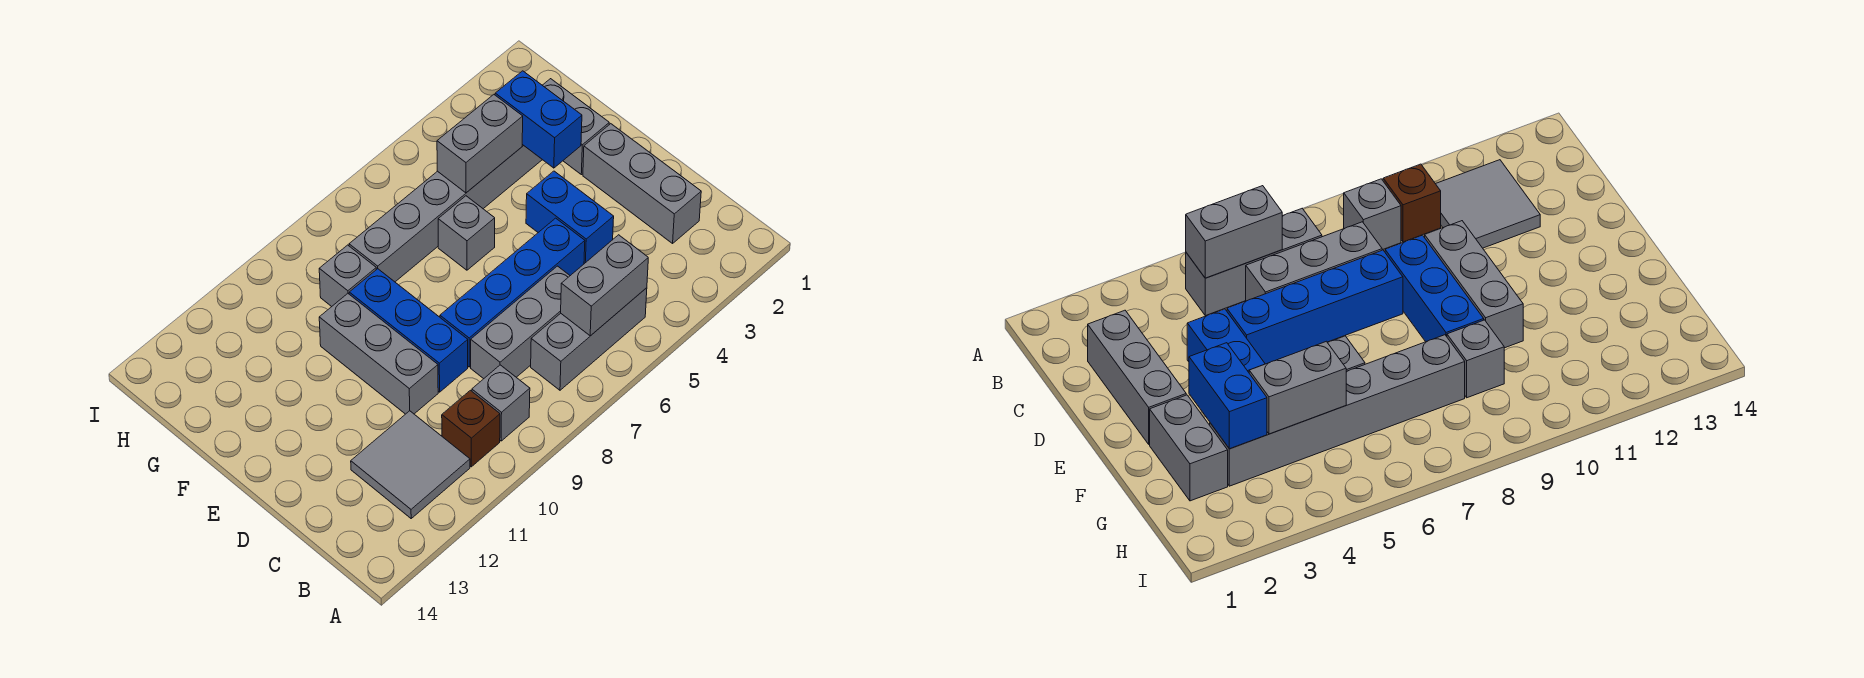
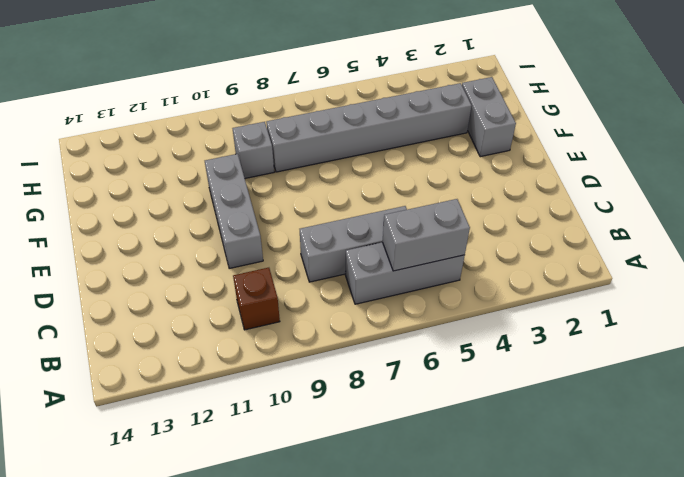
none -> grey brick B9 level 1
none -> grey tile B11:C12 level 1
none -> grey brick C2:E2 level 1

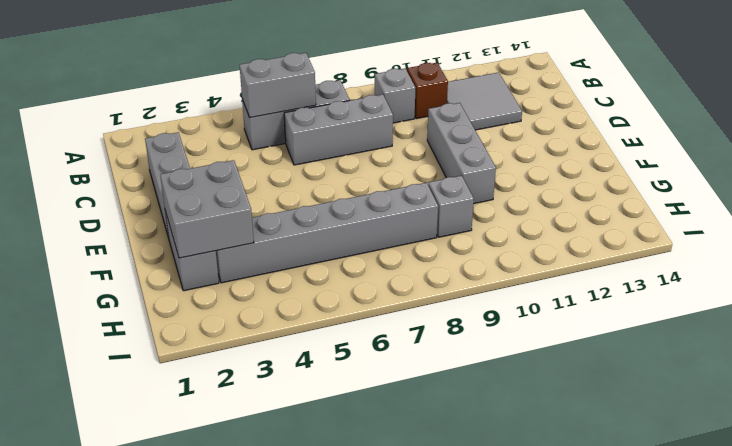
grey brick F2:G3 level 2 -> blue brick F3:G3 level 2
none -> blue brick D4:E4 level 1
none -> blue brick D5:D8 level 1
none -> blue brick D9:F9 level 1

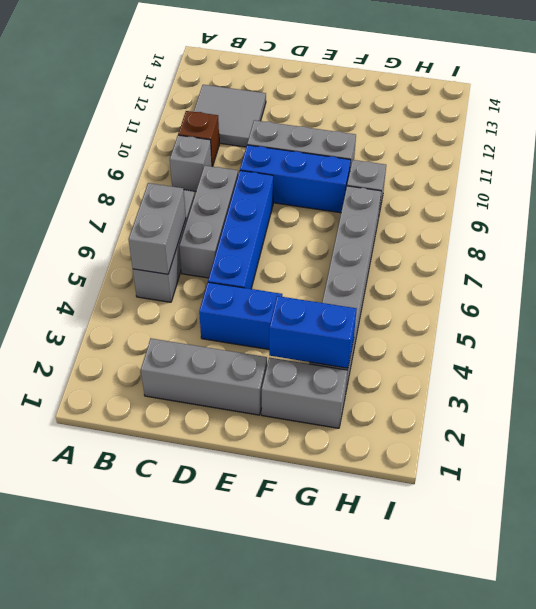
none -> grey brick F6 level 1
none -> grey brick G4:G5 level 2

